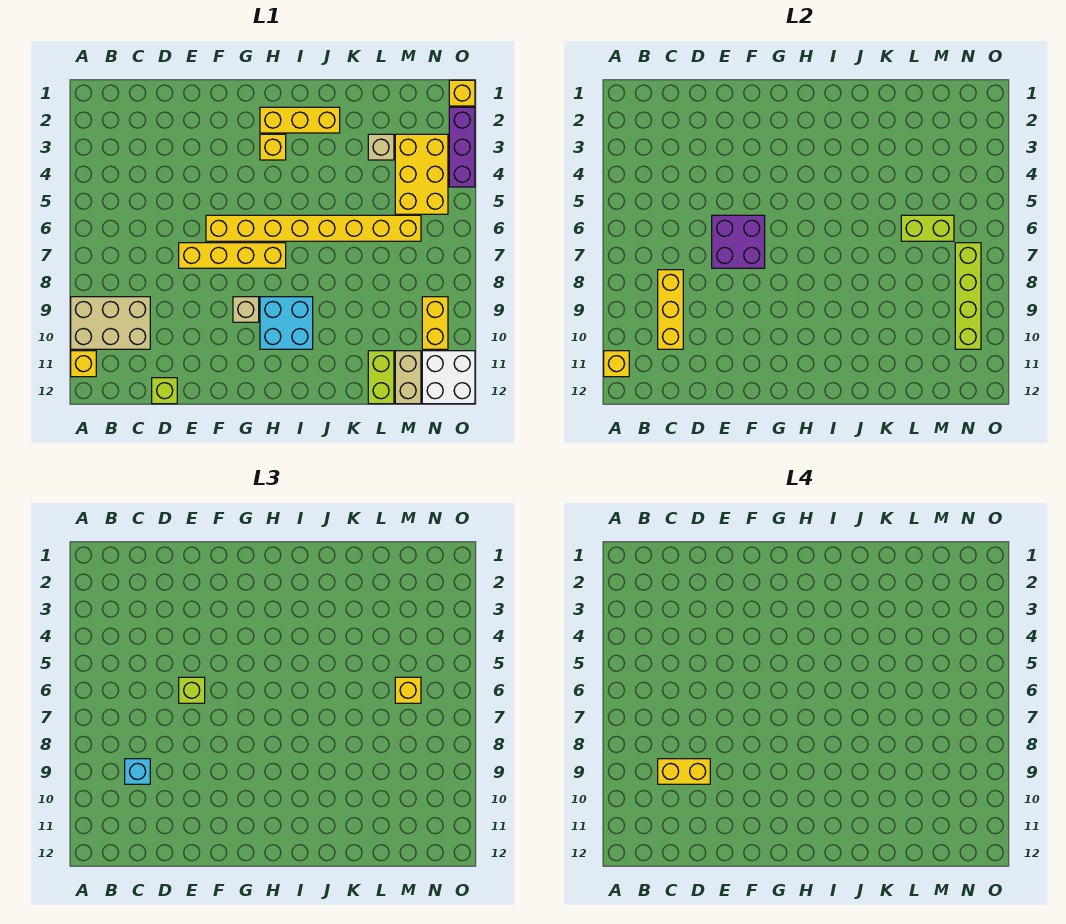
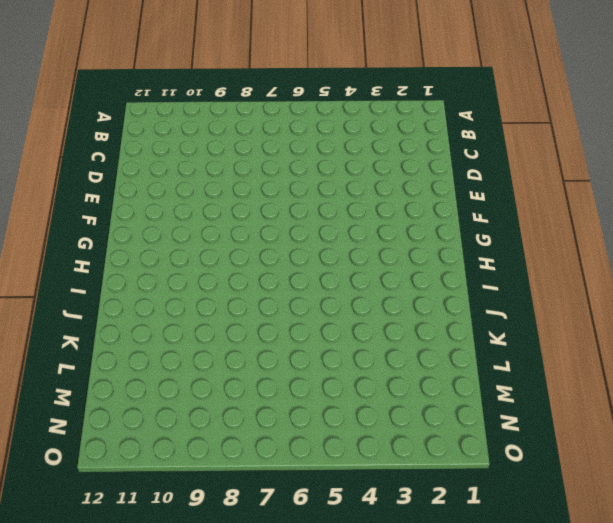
none -> tan brick A9:C10 level 1
none -> yellow brick A11 level 1
none -> lime brick D12 level 1

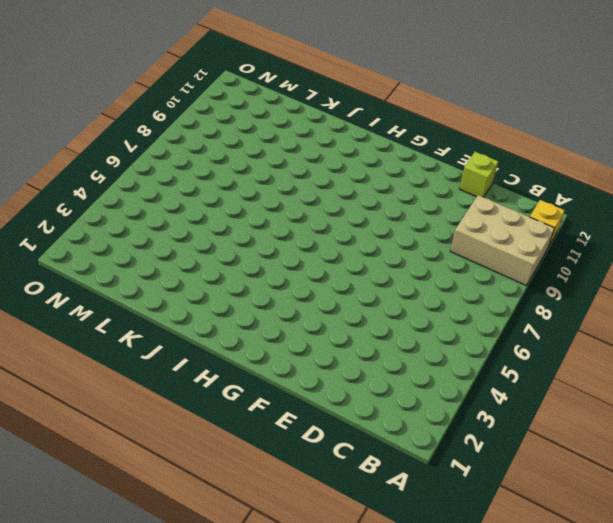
none -> yellow brick E7:H7 level 1
none -> yellow brick F6:M6 level 1
none -> tan brick G9 level 1

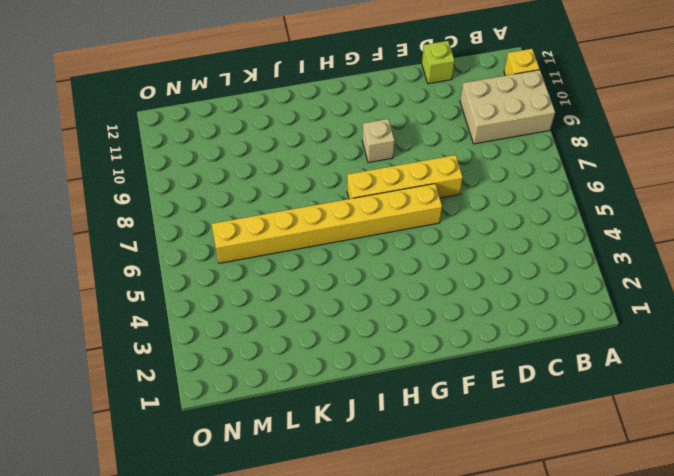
none -> yellow brick H2:J2 level 1
none -> yellow brick H3 level 1
none -> cyan brick H9:I10 level 1

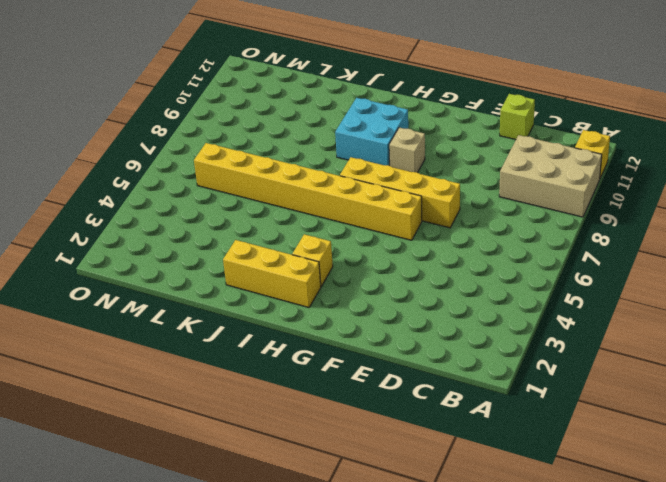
none -> tan brick L3 level 1
none -> lime brick L11:L12 level 1
none -> yellow brick M3:N5 level 1

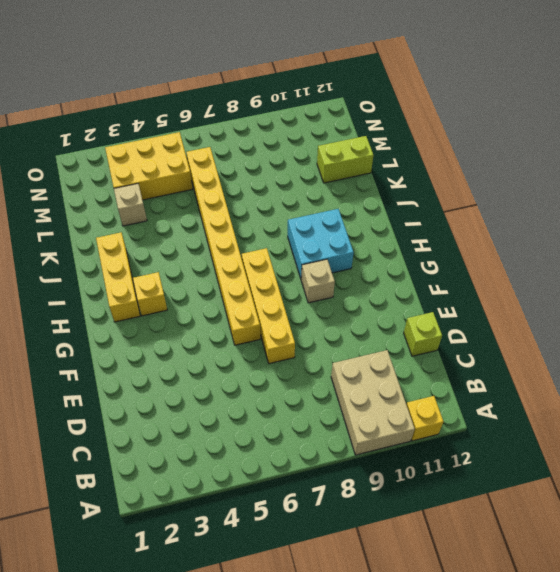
none -> tan brick M11:M12 level 1
none -> yellow brick N9:N10 level 1
none -> white brick N11:O12 level 1

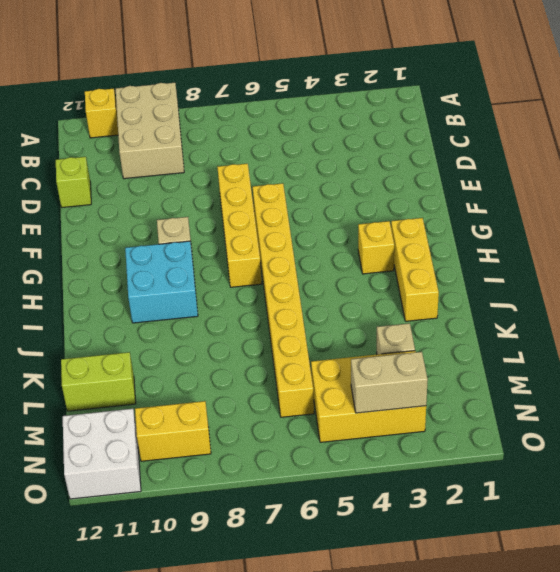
tan brick N3:N4 level 2 -> tan brick M11:M12 level 1
none -> yellow brick O1 level 1
none -> purple brick O2:O4 level 1
none -> yellow brick A11 level 2

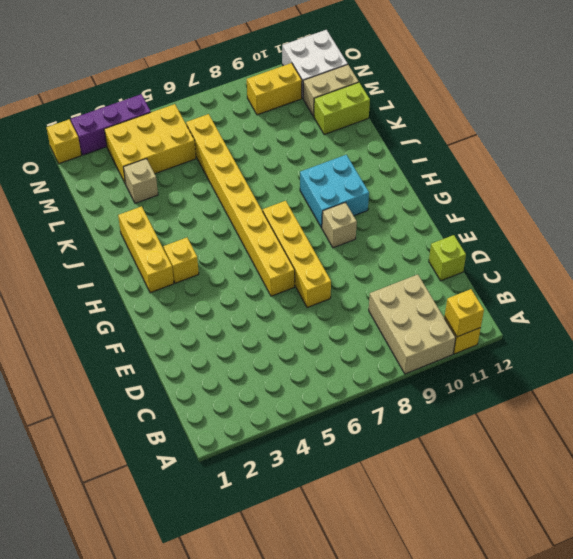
none -> yellow brick C8:C10 level 2
none -> purple brick E6:F7 level 2
none -> lime brick L6:M6 level 2

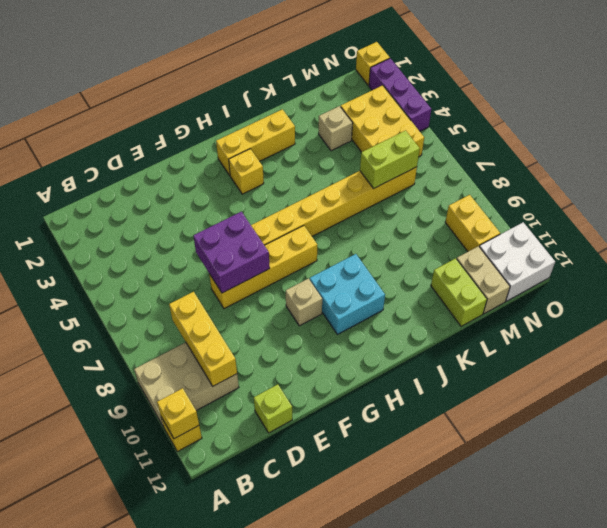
none -> lime brick N7:N10 level 2
none -> cyan brick C9 level 3
none -> lime brick E6 level 3

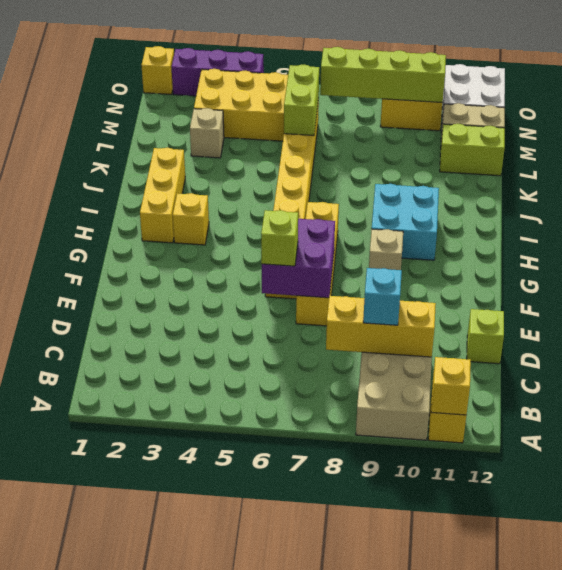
none -> yellow brick M6 level 3
none -> yellow brick C9:D9 level 4

